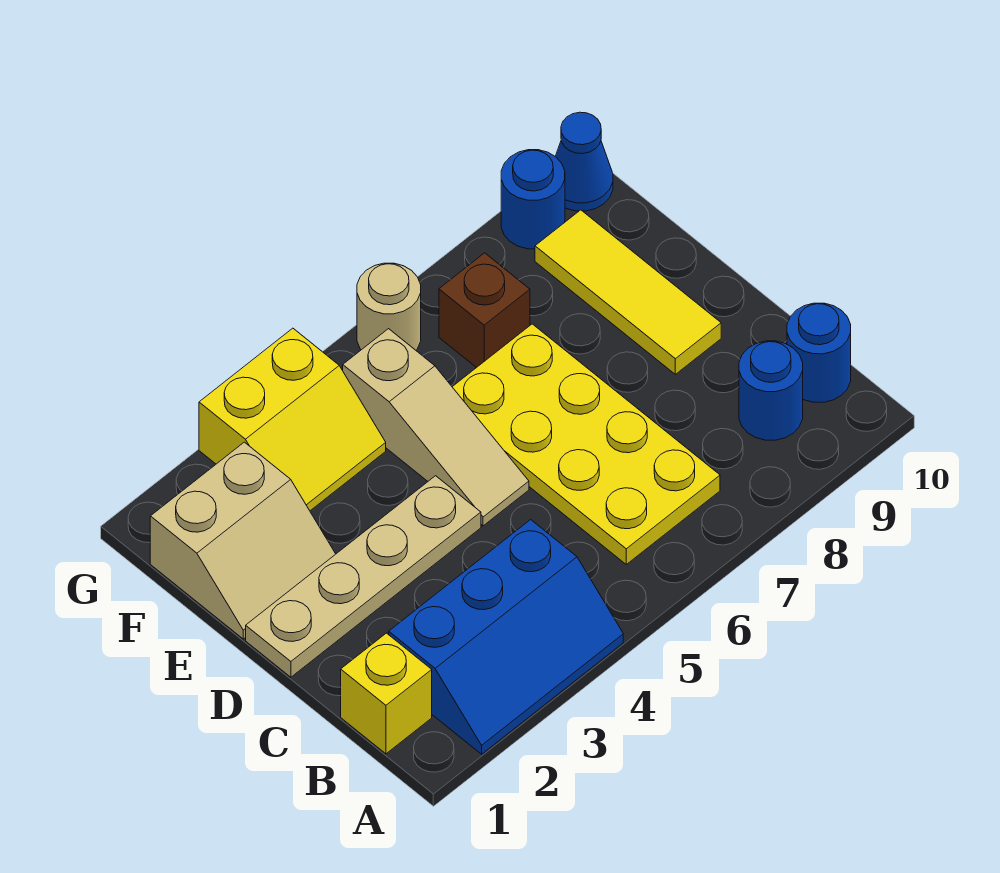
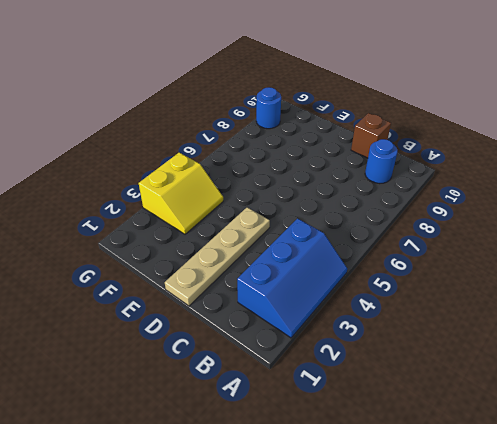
brown brick C10 level 1 -> brown brick F7 level 1
none -> yellow brick B1 level 1
none -> yellow plate B6:E7 level 1
none -> blue round brick B10 level 1

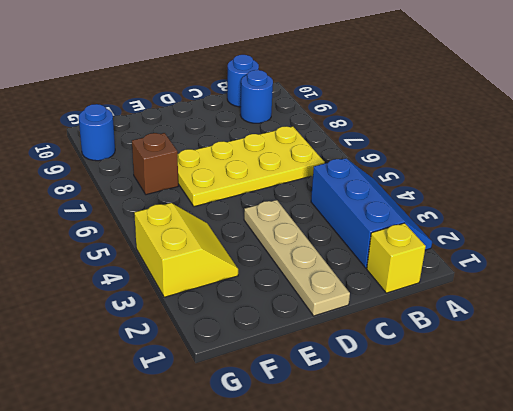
none -> tan slope D5:F5 level 1 top F
none -> yellow tile D9:F9 level 1
none -> tan slope E1:F2 level 1 top F

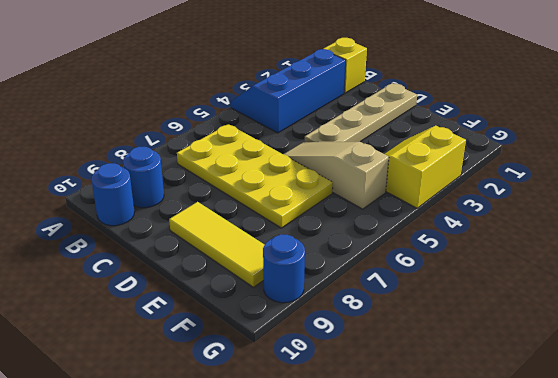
none -> tan slope E1:F2 level 1 top F
none -> brown brick F7 level 1
none -> tan round brick G6 level 1

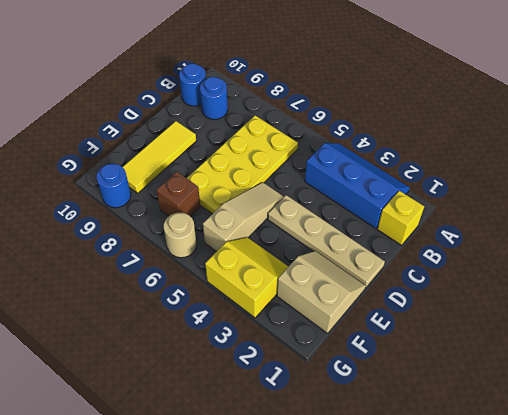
none -> blue cone G10 level 1

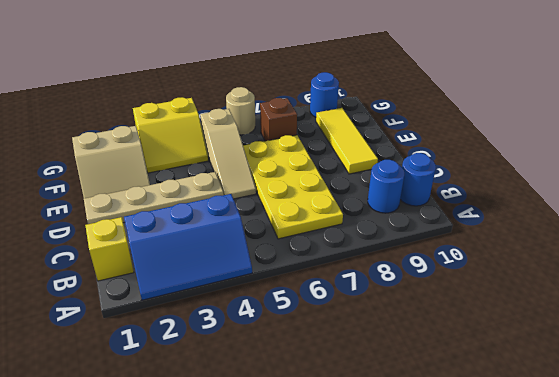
none -> blue cone G10 level 1

